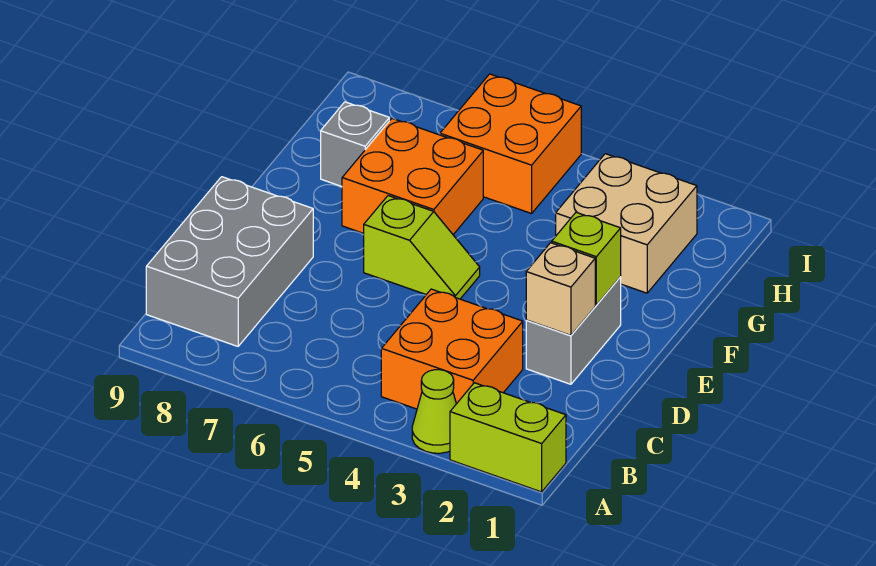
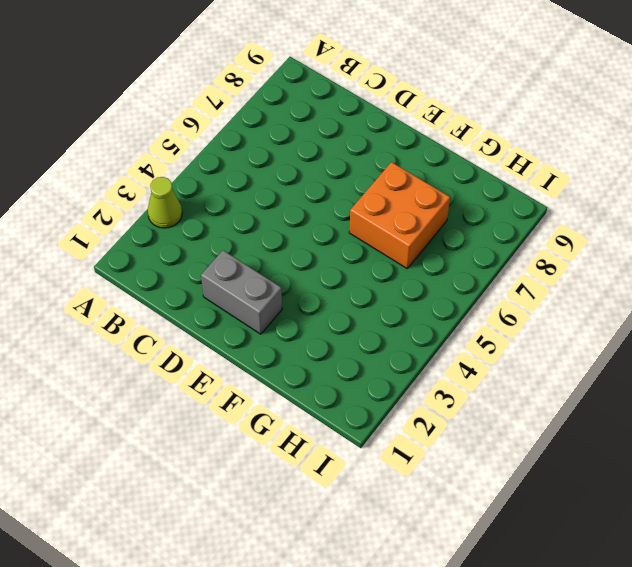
none -> lime brick A1:A2 level 1
none -> orange brick B3:C4 level 1
none -> grey brick B8:D9 level 1

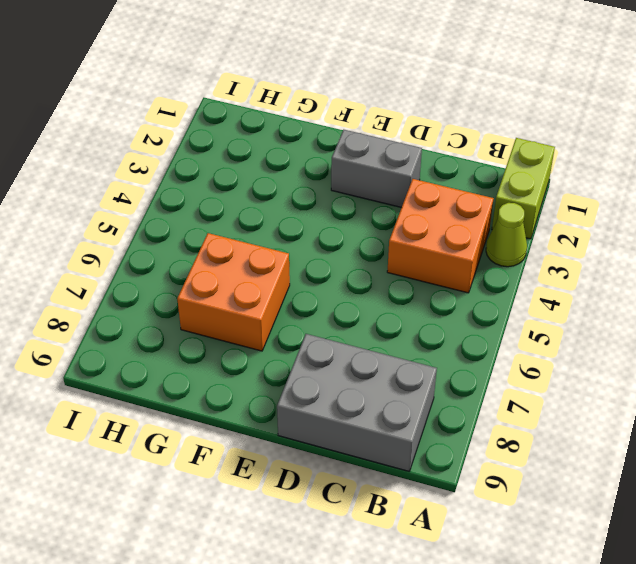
none -> lime slope E5:E6 level 1 top 6
none -> tan brick G2:H3 level 1
none -> grey brick G8 level 1

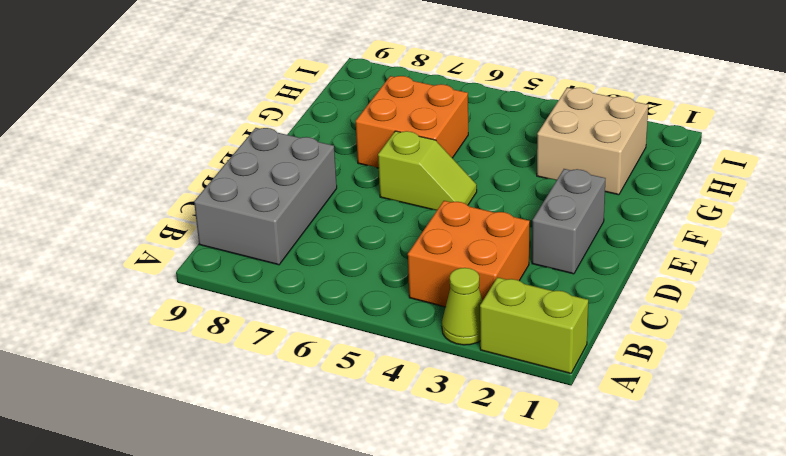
none -> grey brick G8 level 1
none -> orange brick H5:I6 level 1
none -> tan brick D2 level 2

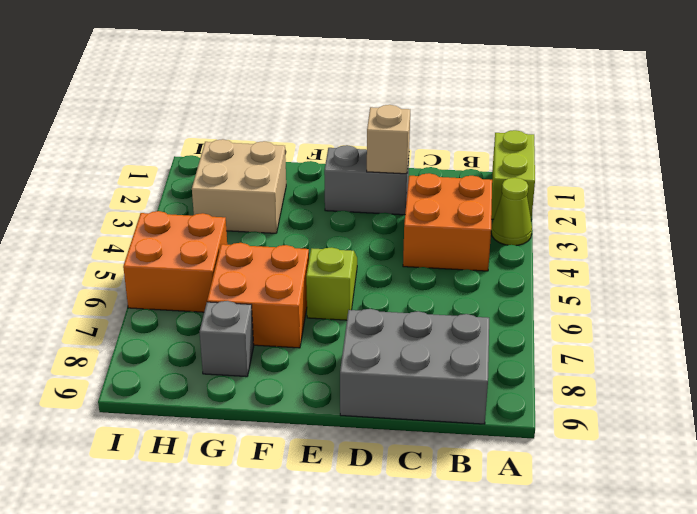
none -> lime brick E2 level 2

